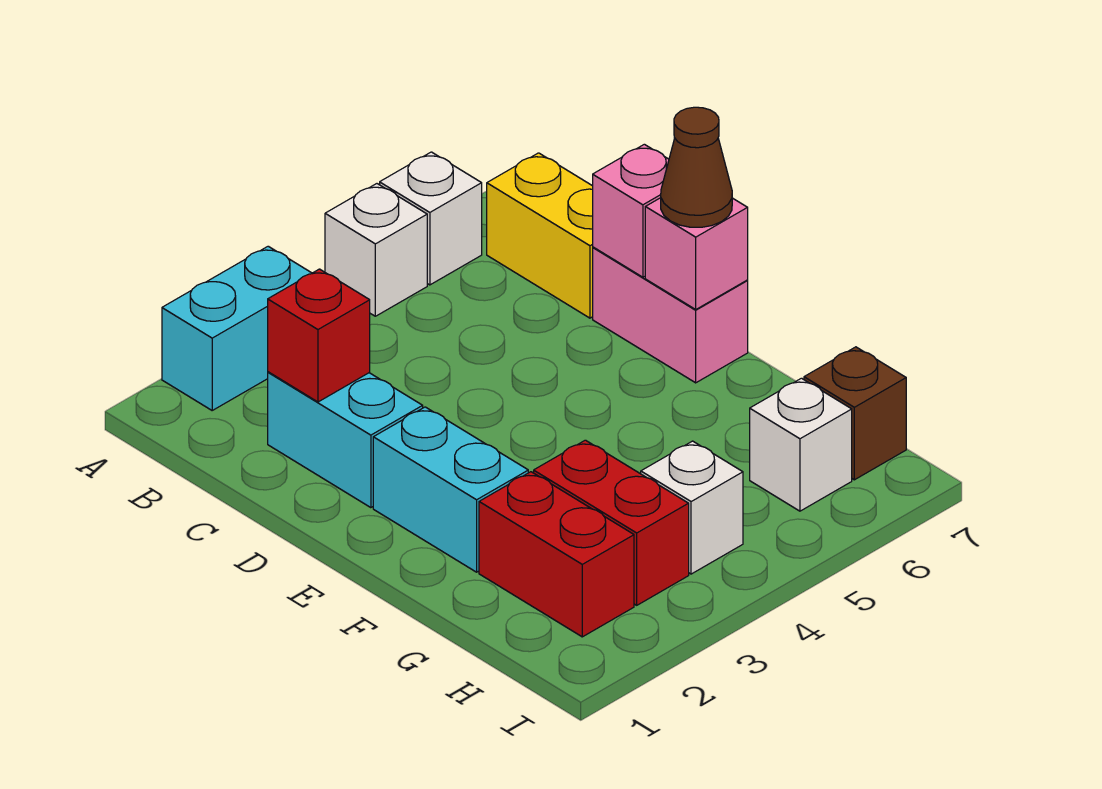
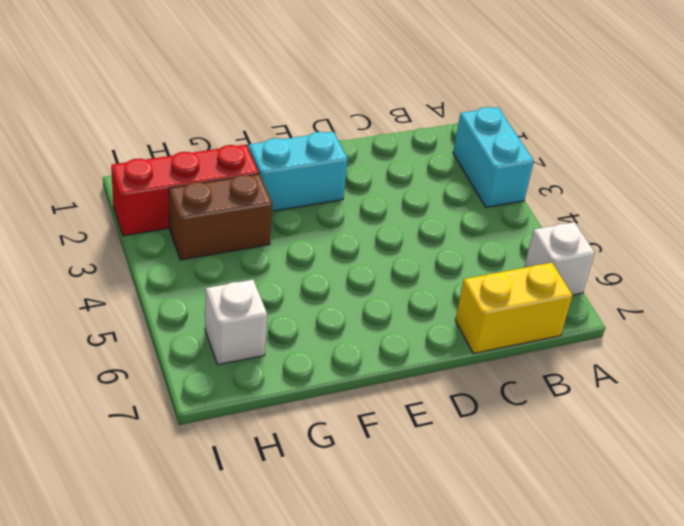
red brick G2:I2 level 1 -> red brick G2:H2 level 1
brown brick G3:H3 level 1 -> red brick G3:H3 level 1
none -> white brick A5 level 1
none -> cyan brick C2:D2 level 1
none -> pink brick D7:E7 level 1

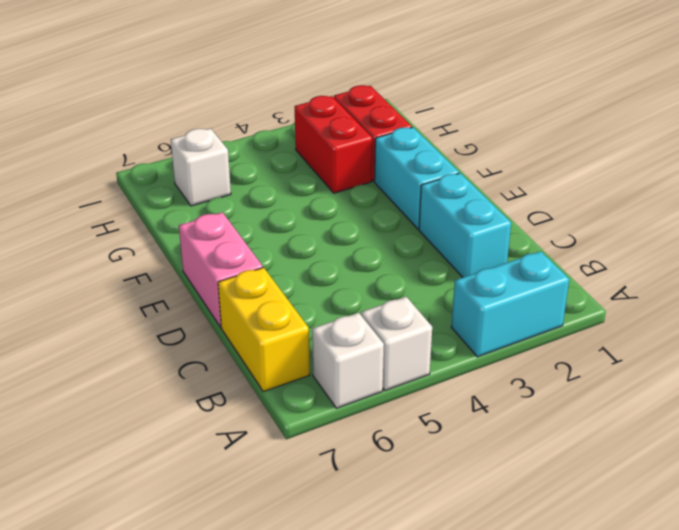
none -> white brick H4 level 1
none -> brown brick H7 level 1
none -> red brick C2 level 2

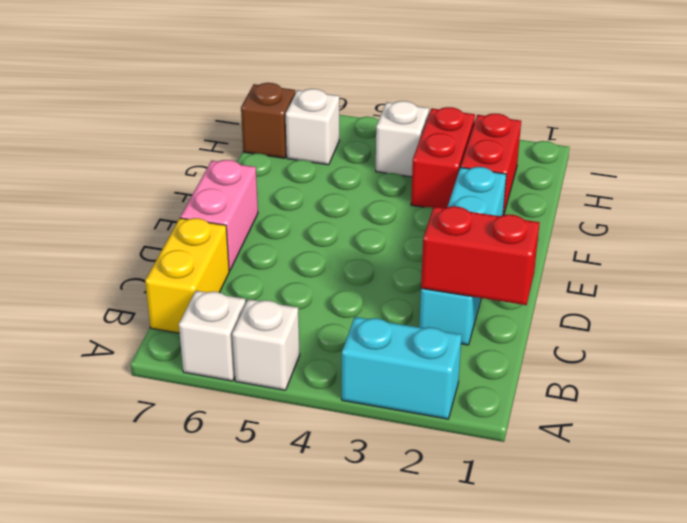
red brick C1:C2 level 2 -> red brick C2 level 2
none -> pink brick D7 level 2
none -> pink brick E7 level 2
none -> brown cone E7 level 3

